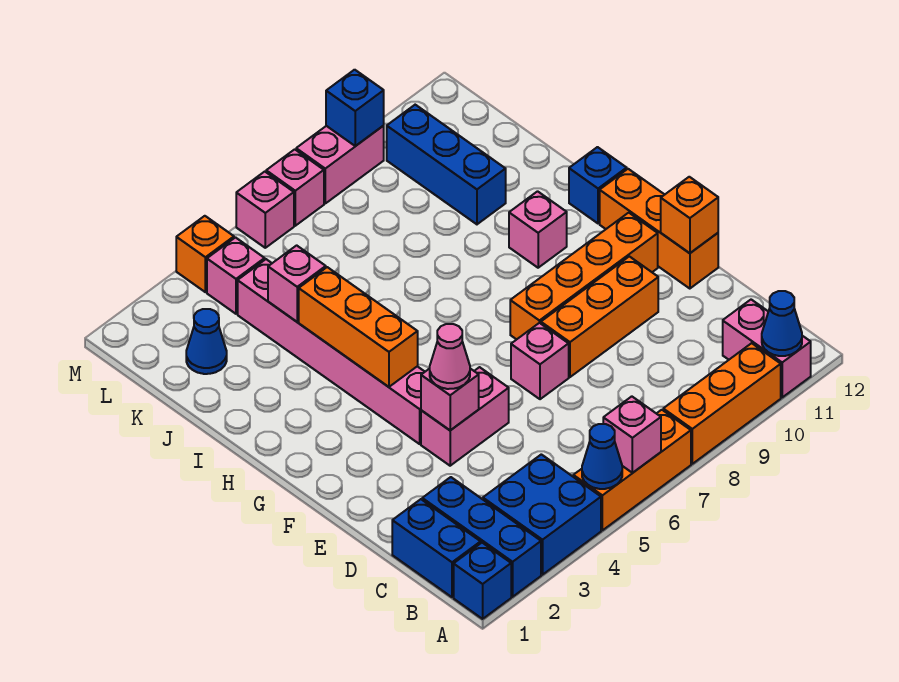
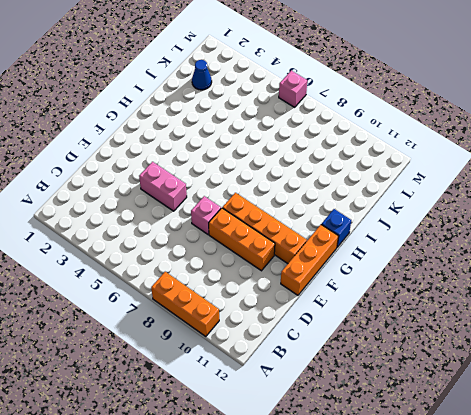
none -> blue brick A1 level 1
none -> blue brick A2:C2 level 1
none -> blue brick A3:B4 level 1
none -> orange brick A5:A7 level 1

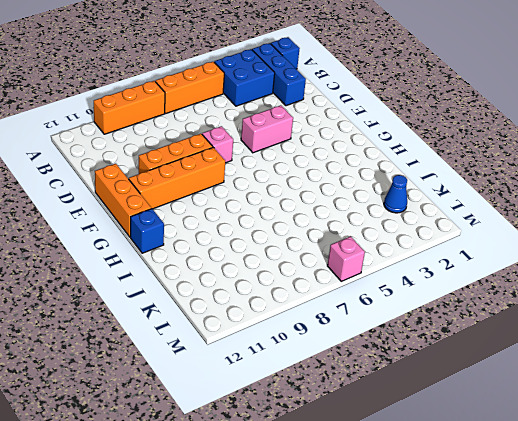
none -> pink brick A11:B11 level 1
none -> blue brick B1:C1 level 1
none -> pink brick F4:K4 level 1
none -> pink brick H10 level 1

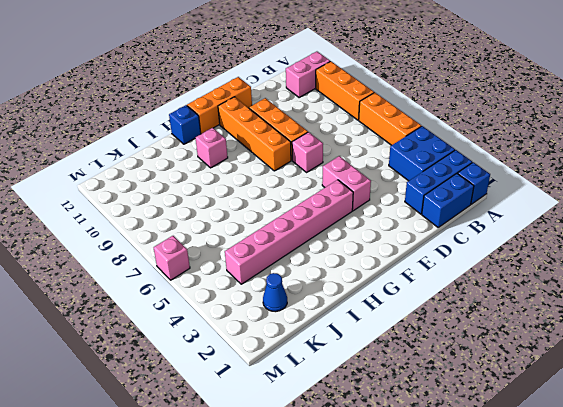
none -> blue brick J10:L10 level 1
none -> pink brick L4 level 1
none -> orange brick M4 level 1
none -> pink brick M7 level 1

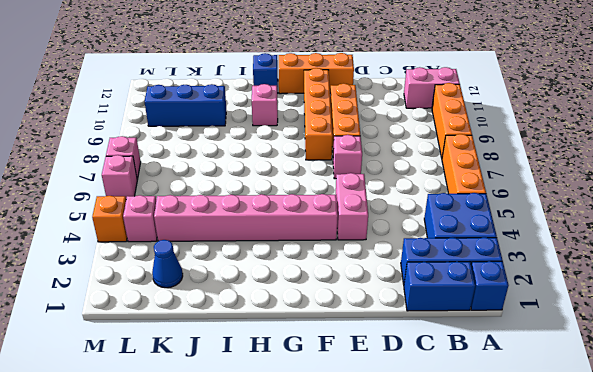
none -> pink brick M8:M9 level 1
none -> blue cone A5 level 2
none -> pink brick A6 level 2
none -> blue cone A11 level 2

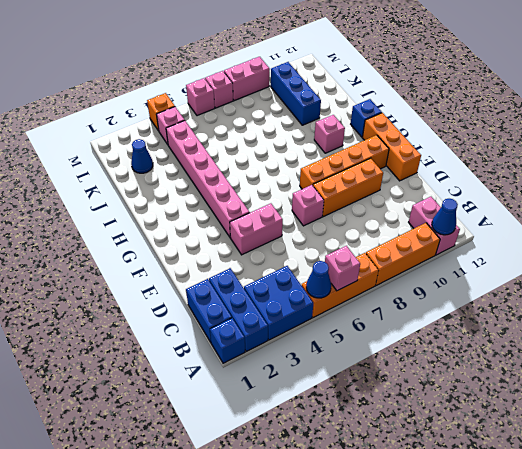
none -> pink brick E4 level 2
none -> orange brick E12 level 2
none -> orange brick G4:I4 level 2
none -> pink brick J4 level 2

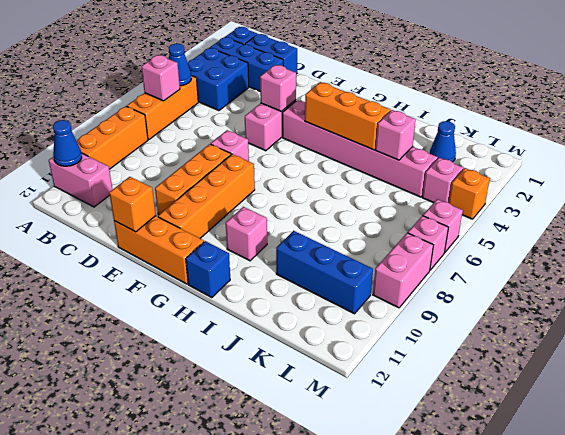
none -> blue brick M9 level 2
none -> pink cone E4 level 3

